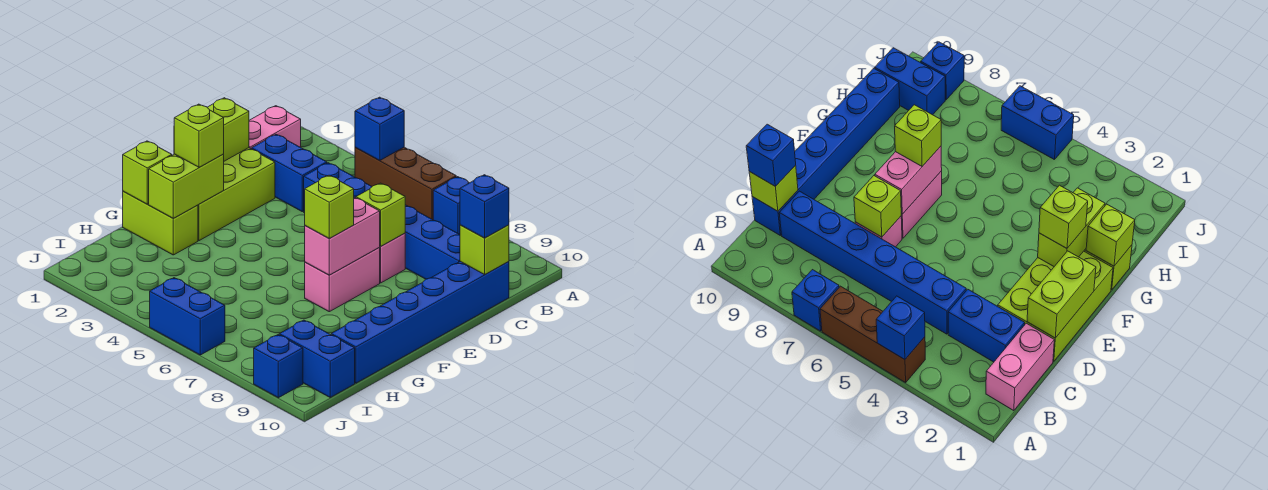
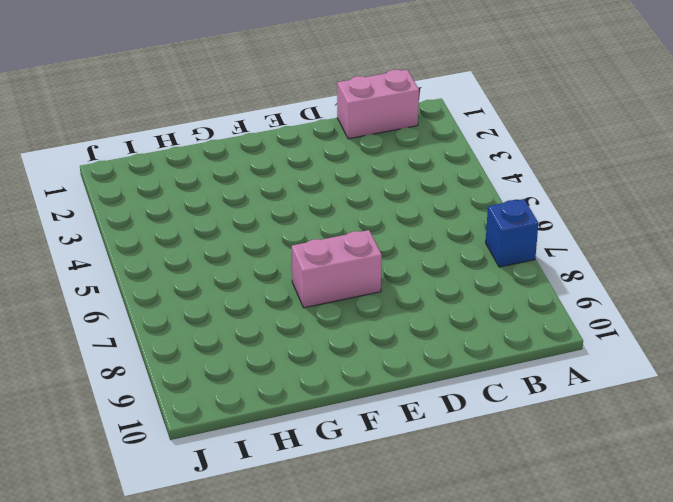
none -> brown brick A4:A6 level 1
none -> blue brick C2:C3 level 1
none -> blue brick C4:C9 level 1

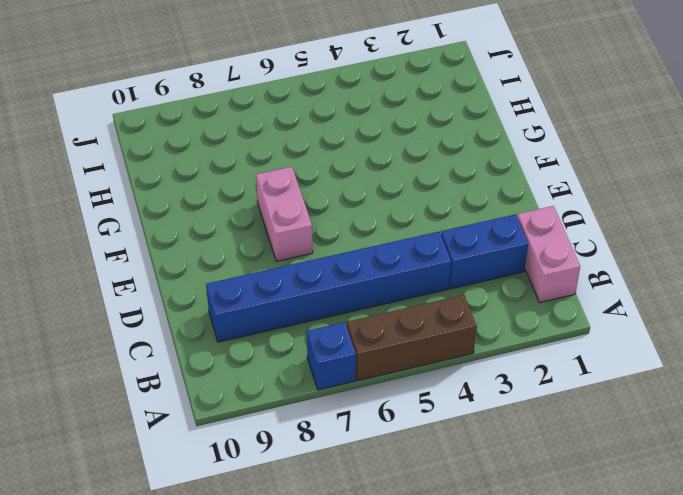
none -> blue brick C10:H10 level 1
none -> lime brick D1:F2 level 1
none -> pink brick D7 level 1

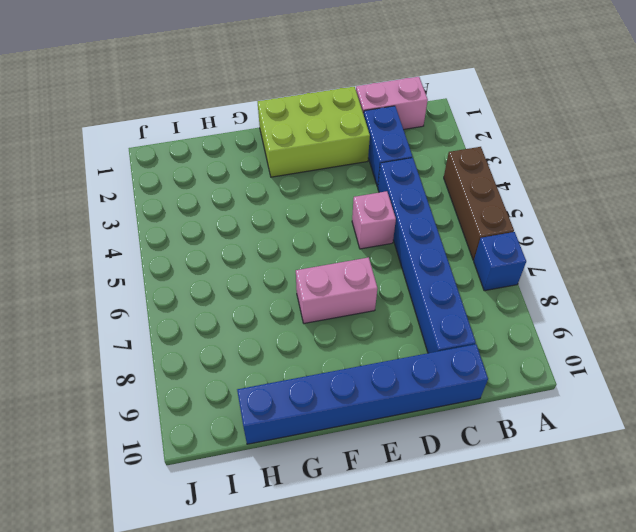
pink brick D5 level 1 -> pink brick D7 level 1
none -> lime brick G1:G2 level 1
none -> blue brick I9:I10 level 1
none -> blue brick J5:J6 level 1

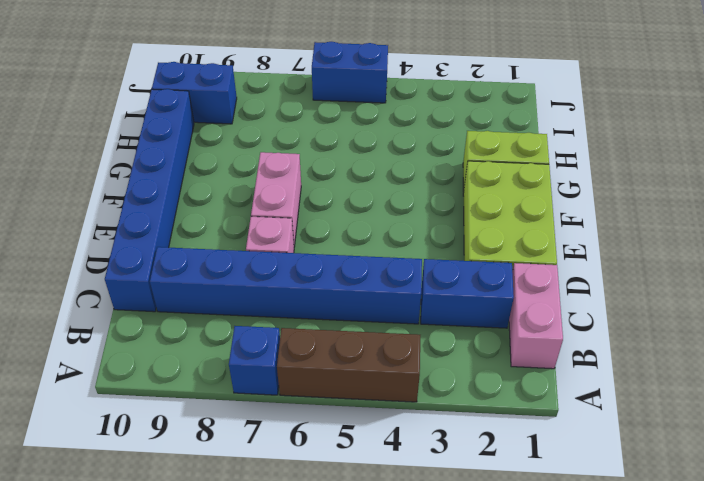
none -> blue brick J9 level 1
none -> blue brick A4 level 2
none -> lime brick C10 level 2

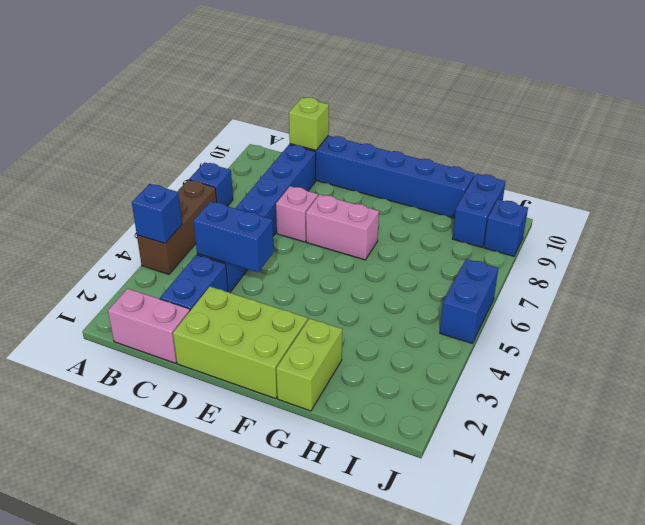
blue brick C4:D4 level 2 -> none
none -> lime brick D1:E1 level 2
none -> lime brick D7 level 2
none -> pink brick E7:F7 level 2

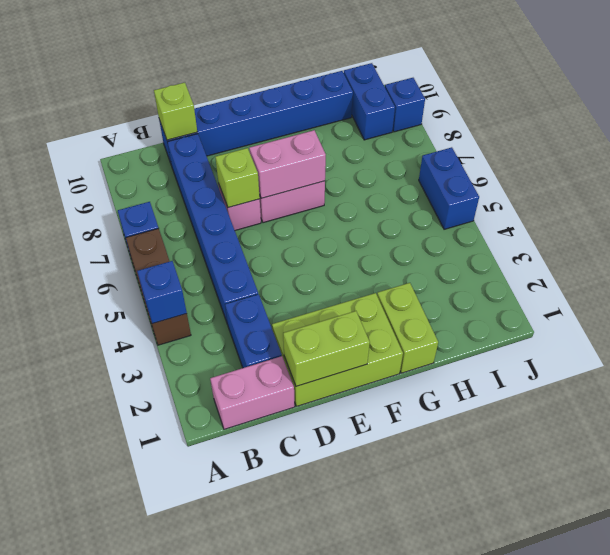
none -> lime brick F2:G2 level 2
none -> lime brick G1 level 2
none -> blue brick C10 level 3

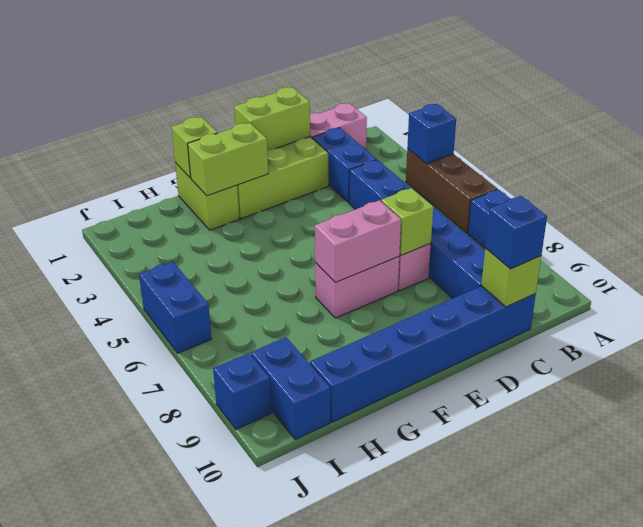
none -> lime brick F2 level 3
none -> lime brick F7 level 3

